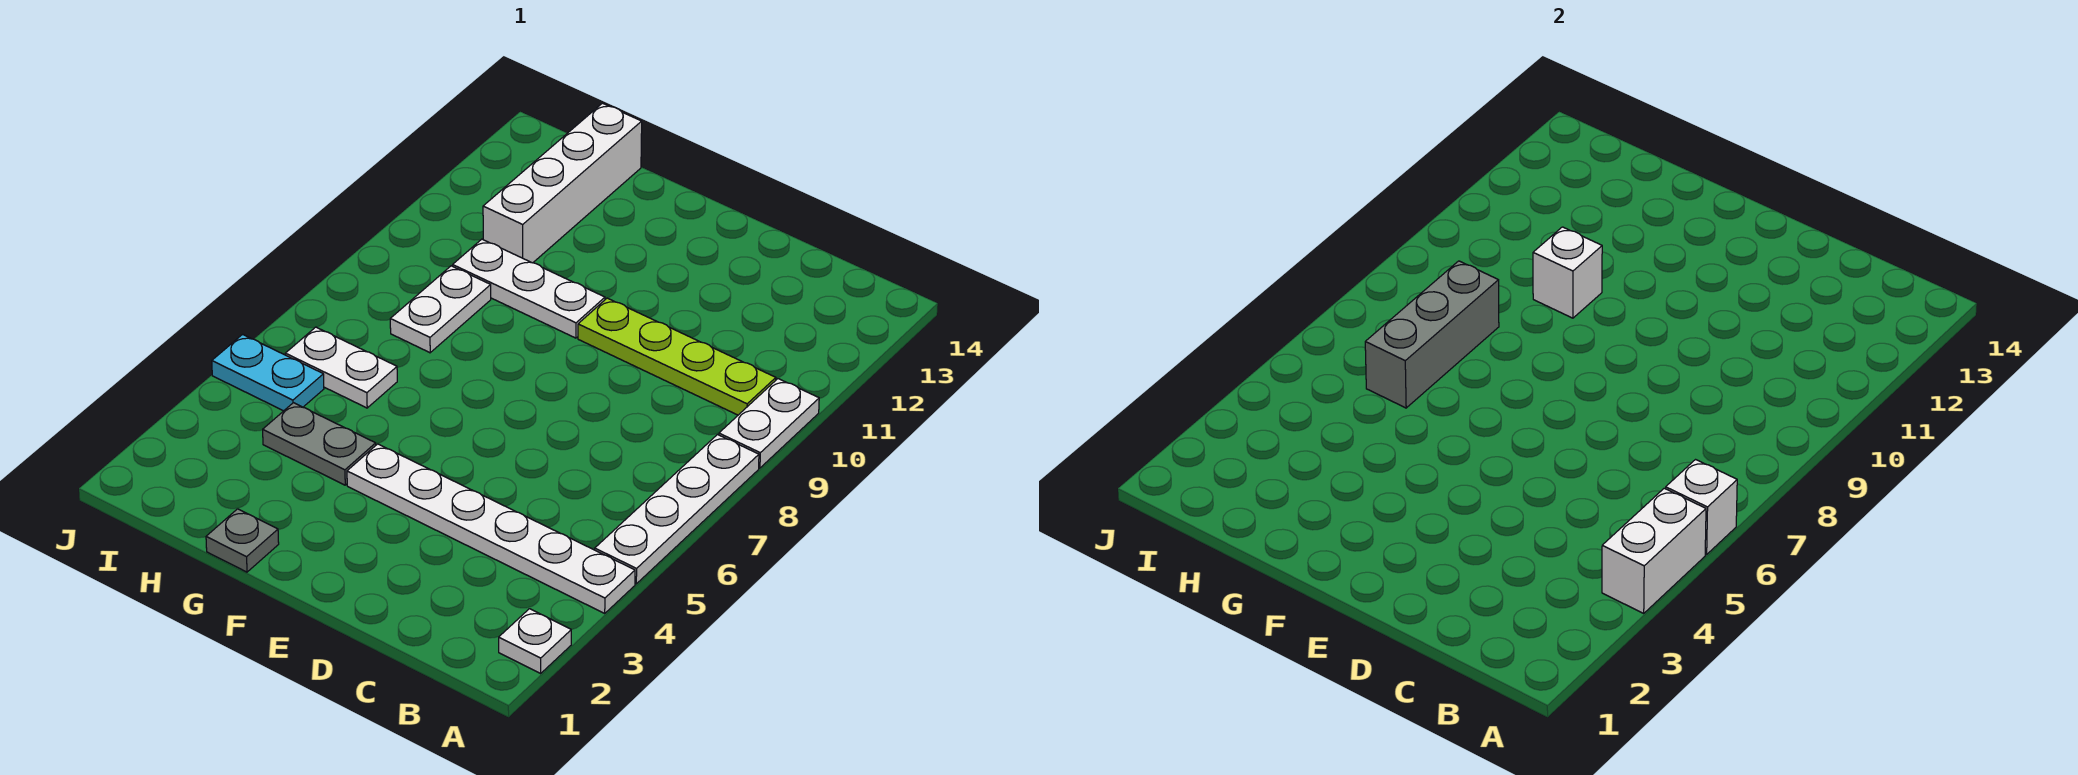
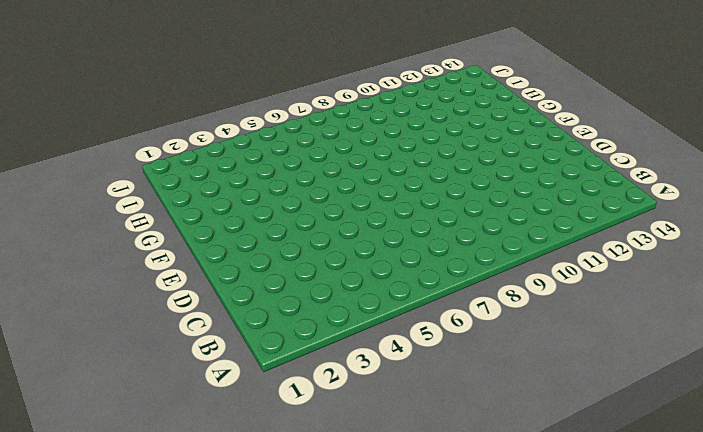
none -> white plate A2 level 1
none -> white plate A4:F4 level 1
none -> white plate A5:A8 level 1

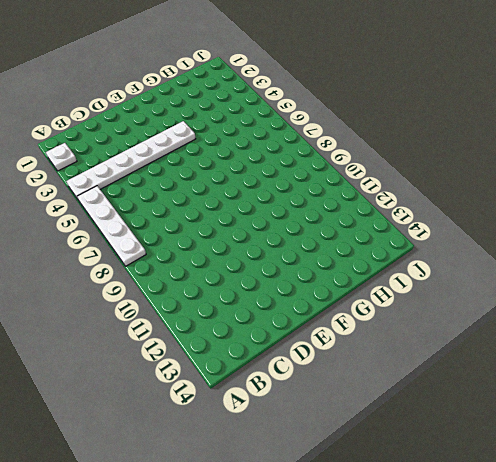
none -> white plate A9:A10 level 1
none -> lime plate B10:E10 level 1
none -> white plate F10:H10 level 1

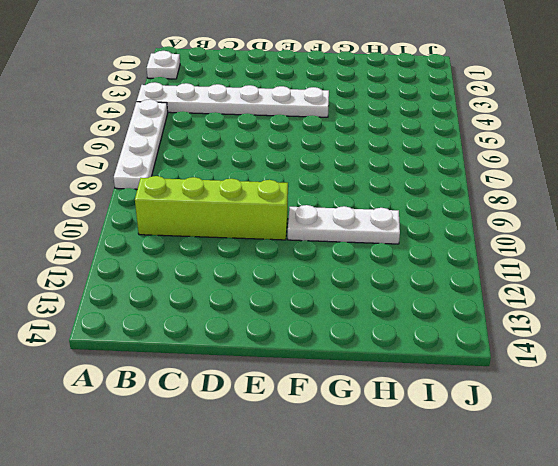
lime brick B10:E10 level 1 -> lime plate B10:E10 level 1
none -> white plate A9:A10 level 1
none -> grey plate G1 level 1
none -> grey plate G4:H4 level 1

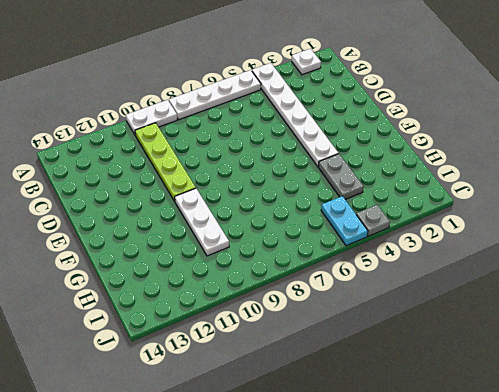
grey plate J4 level 1 -> grey plate G1 level 1
none -> white plate H6:I6 level 1
none -> white plate H8:H9 level 1
none -> white brick H11:H14 level 1

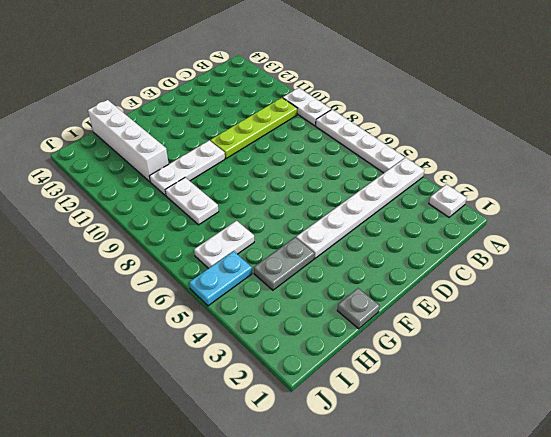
none -> white brick A4:A5 level 2
none -> white brick A6 level 2
none -> white brick G10 level 2

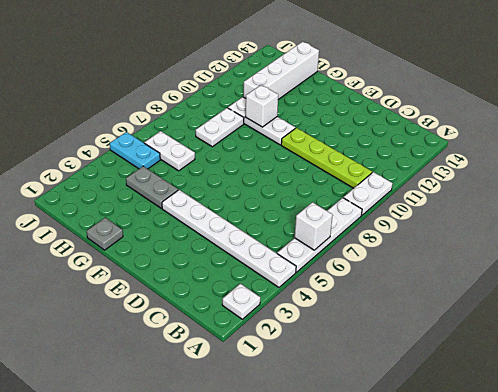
none -> white brick A4:A5 level 2
none -> grey brick H6:H8 level 2

